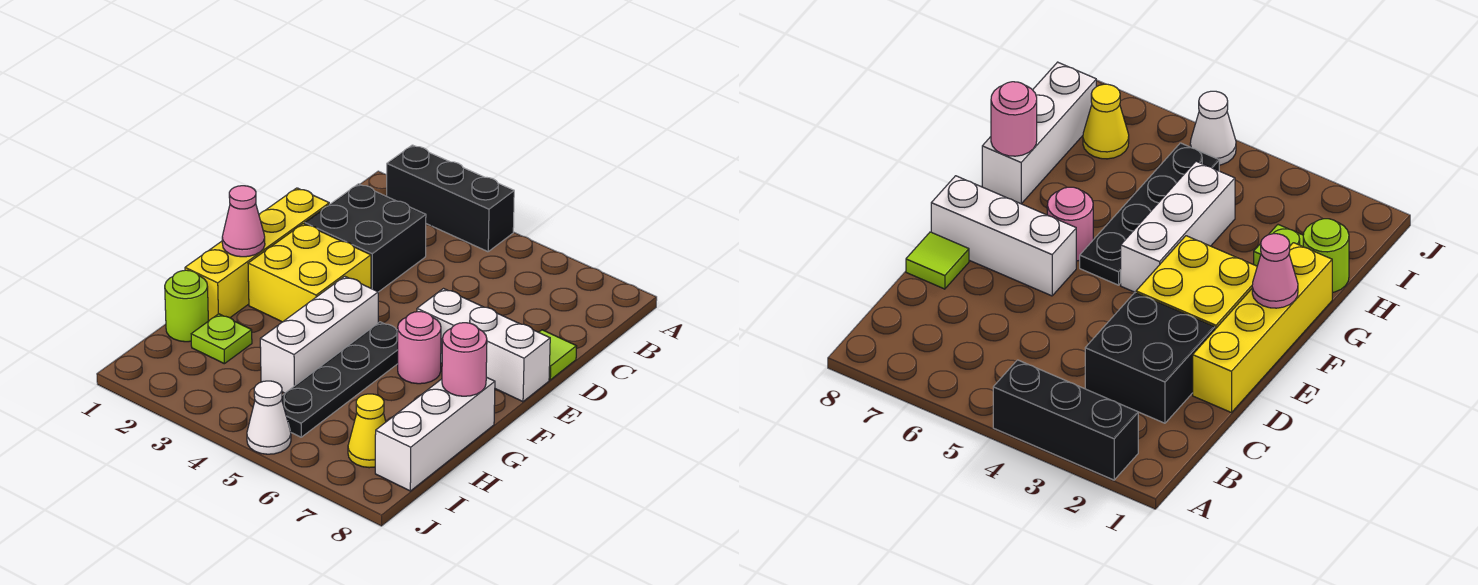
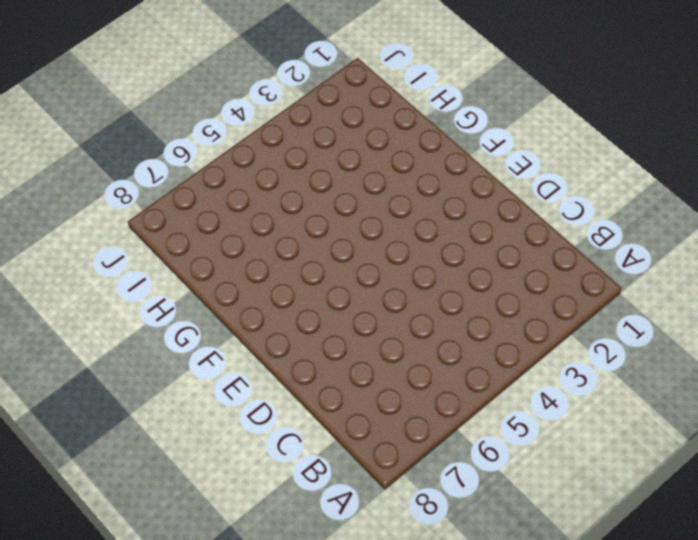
none -> black brick A2:A4 level 1
none -> black brick C2:D3 level 1
none -> yellow brick D1:G1 level 1

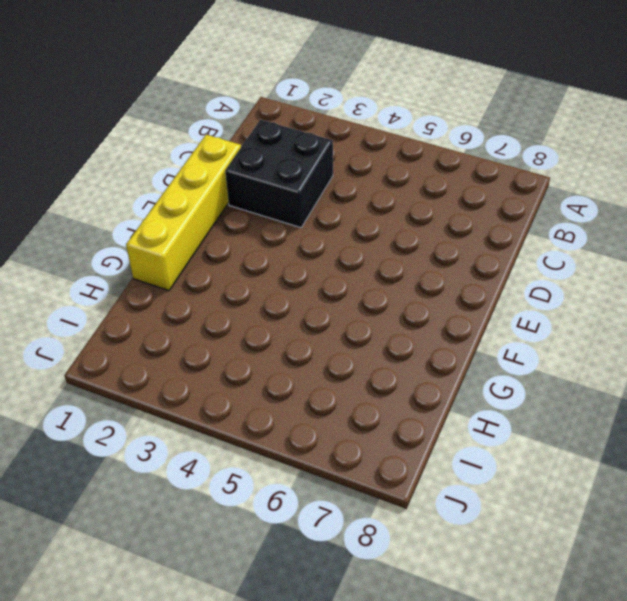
none -> black brick A2:A4 level 1
none -> lime tile D8 level 1
none -> yellow brick E2:F3 level 1

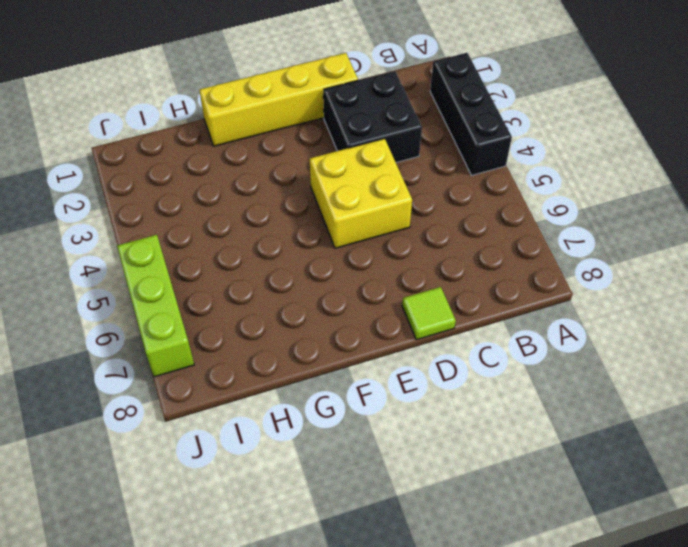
yellow brick D4:E5 level 1 -> yellow brick E2:F3 level 1
lime brick J5:J7 level 1 -> white cone J5 level 1
none -> white brick E6:E8 level 1
none -> white brick F4:H4 level 1
none -> black plate F5:I5 level 1

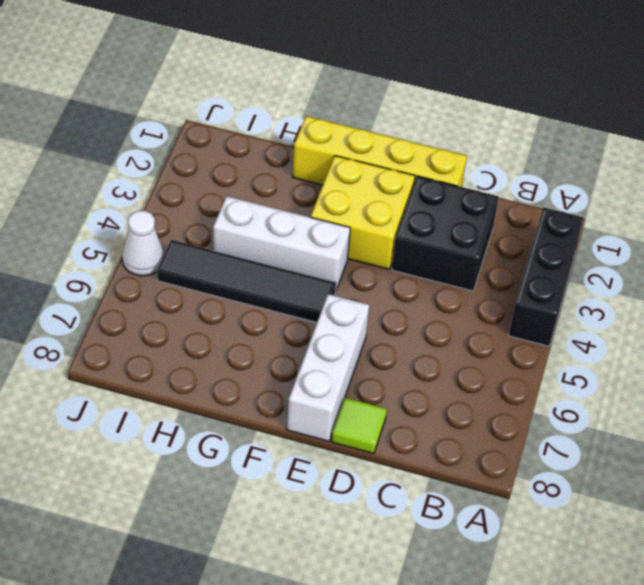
black tile F5:I5 level 1 -> black plate F5:I5 level 1
none -> pink round brick F6 level 1
none -> white brick G8:I8 level 1
none -> lime round brick H1 level 1

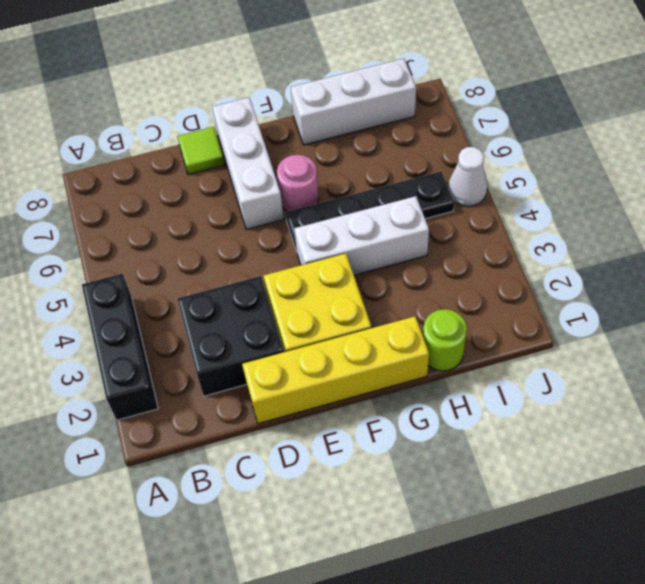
none -> lime plate H2 level 1
none -> yellow cone I7 level 1
none -> pink cone F1 level 2

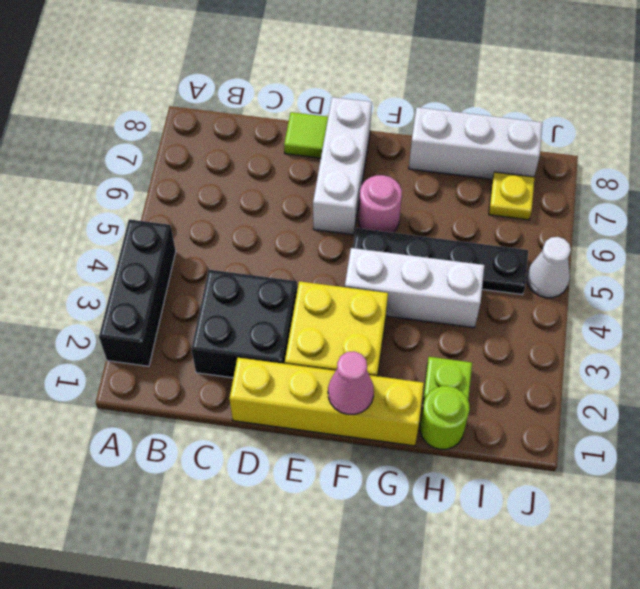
yellow plate I7 level 1 -> yellow cone I7 level 1
none -> pink round brick G8 level 2

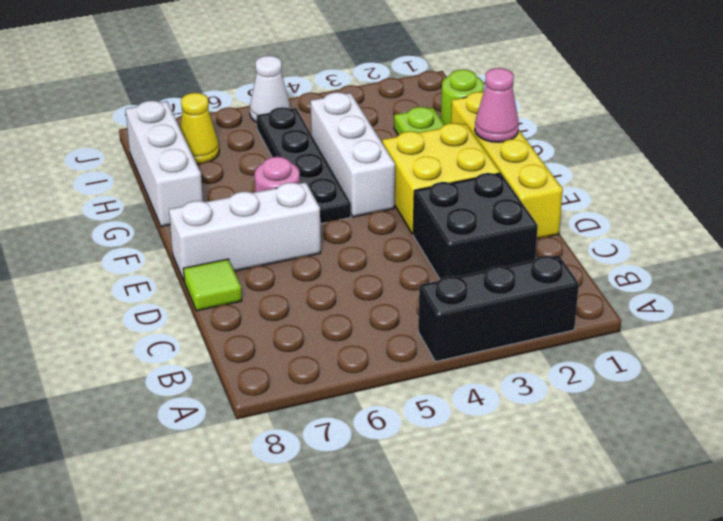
none -> pink round brick G8 level 2

